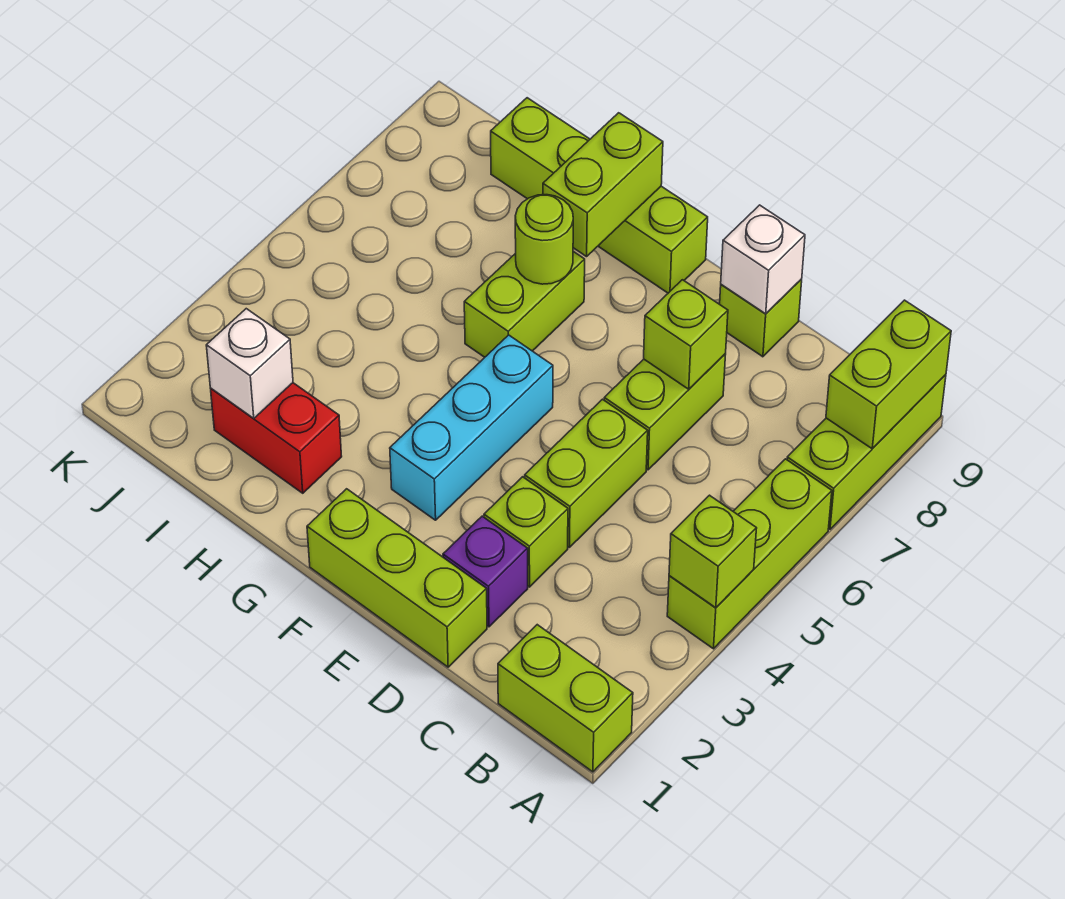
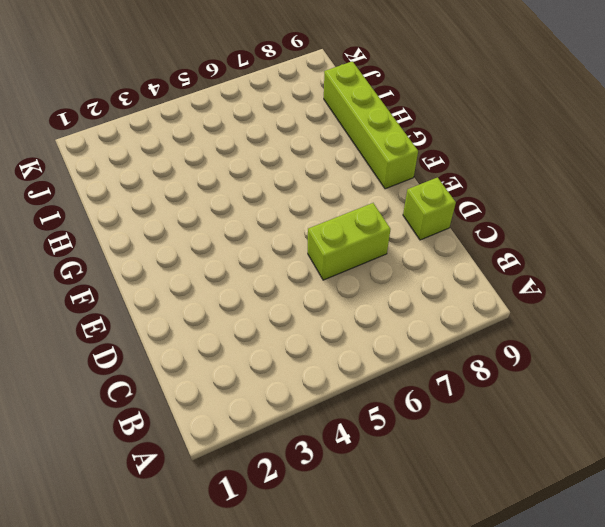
none -> lime brick A1:B1 level 1
none -> lime brick A4:A6 level 1
none -> lime brick A7:A9 level 1

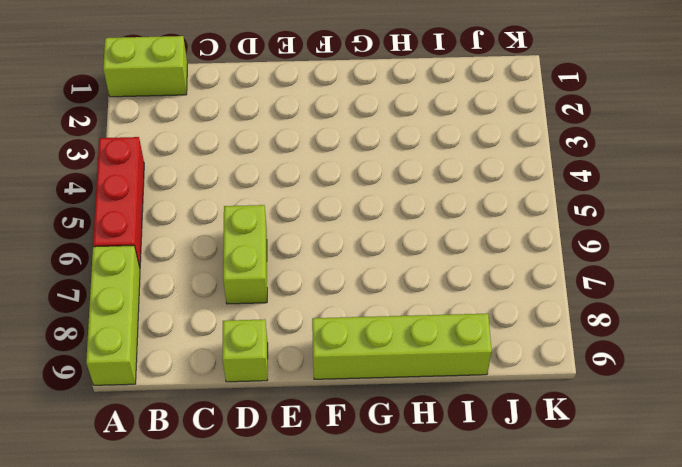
red brick A4:A6 level 1 -> lime brick A4:A6 level 1
none -> lime brick D1:F1 level 1
none -> purple brick D2 level 1
none -> lime brick D3 level 1

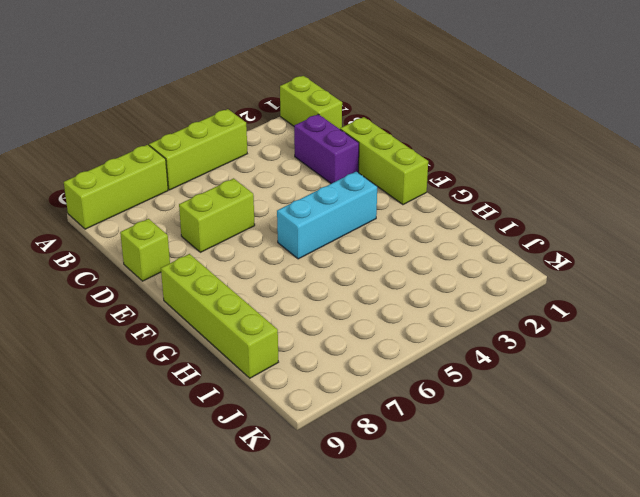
purple brick C2:D2 level 1 -> purple brick D2 level 1
none -> lime brick D3 level 1
none -> lime brick D4:D5 level 1
none -> lime brick G6:G7 level 1

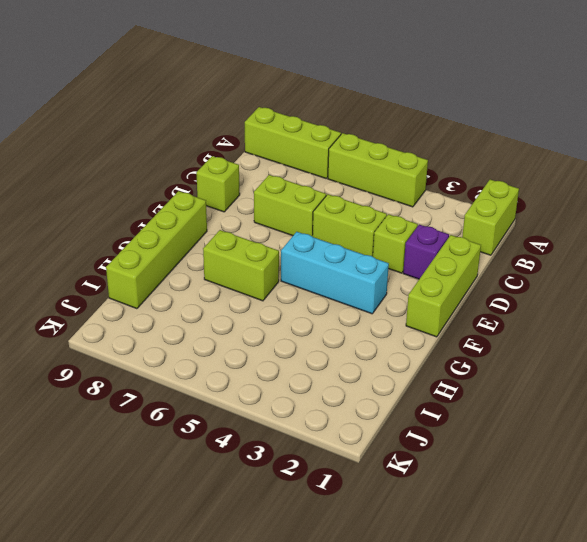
none -> red brick H2:I2 level 1
none -> lime brick A4 level 2
none -> lime brick A8:A9 level 2

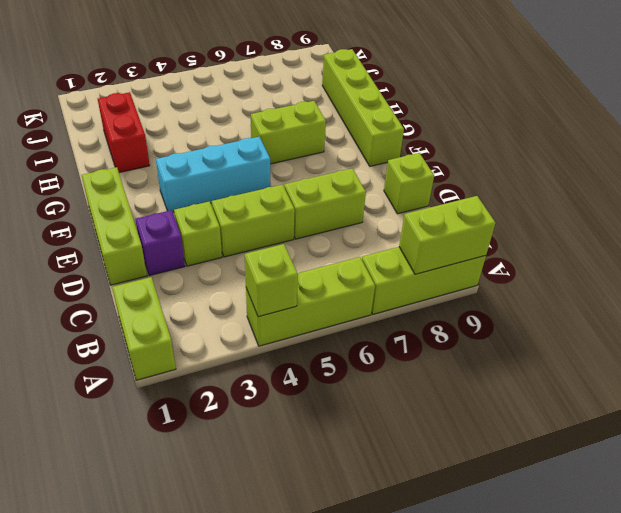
none -> lime brick D7 level 2
none -> white brick D9 level 2
none -> lime round brick G7 level 2

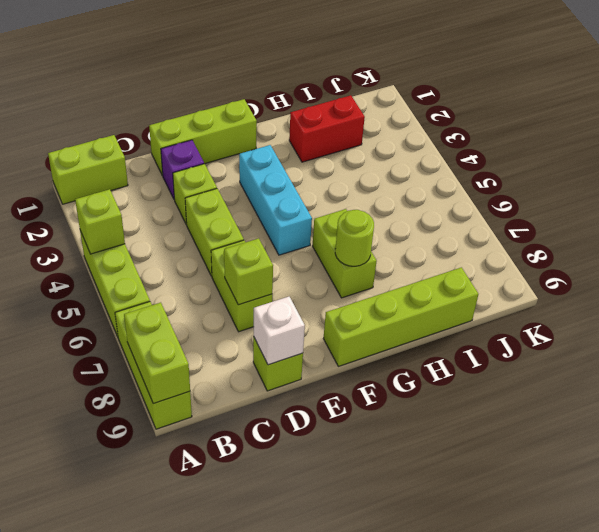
none -> lime brick G8:G9 level 2
none -> white brick I2 level 2

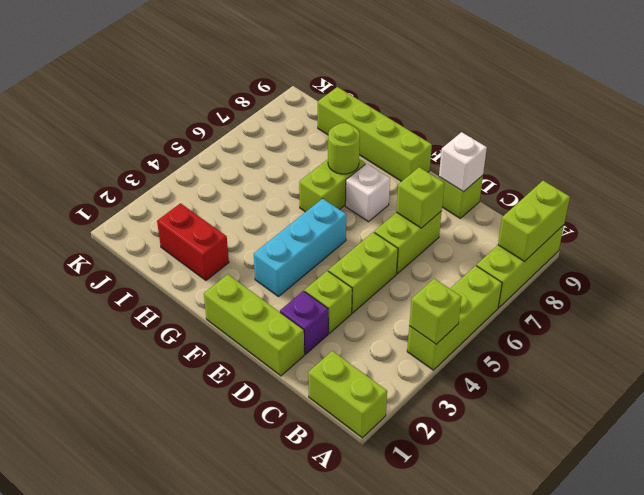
white brick F7 level 1 -> white brick I2 level 2
none -> lime brick G8:G9 level 2

